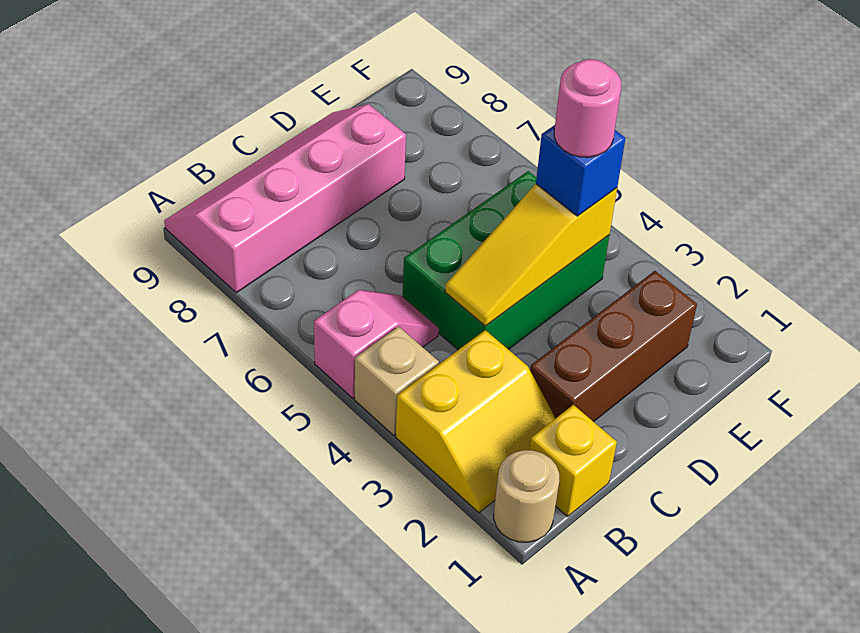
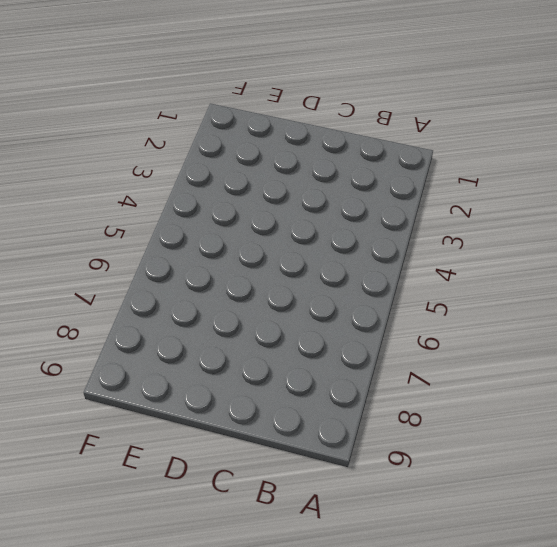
none -> tan round brick A1 level 1
none -> yellow slope A2:B3 level 1 top 3

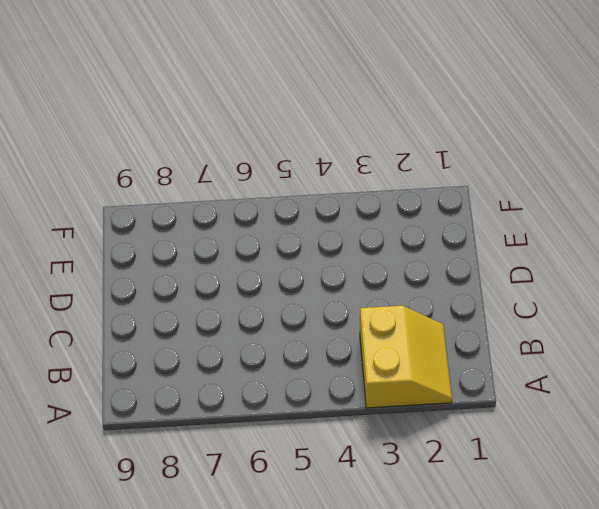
none -> tan round brick A1 level 1
none -> tan brick A4 level 1

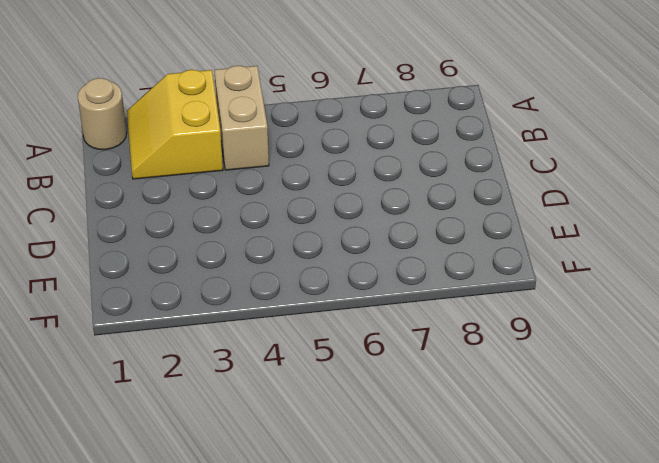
tan brick A4:B4 level 1 -> tan brick A4 level 1
none -> pink slope A5:B5 level 1 top A
none -> pink slope A8:D9 level 1 top 8

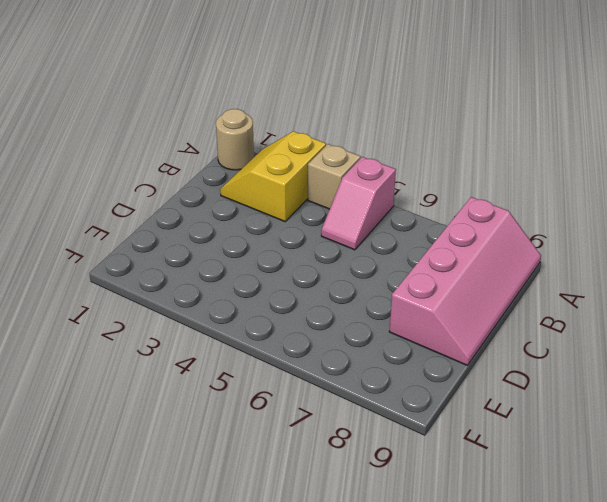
none -> yellow brick B1 level 1
none -> brown brick C2:E2 level 1

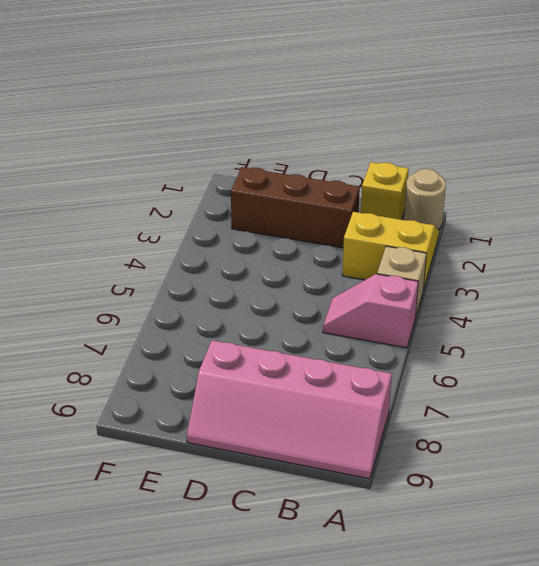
none -> green brick C4:E5 level 1
none -> yellow slope C4:E4 level 2 top E

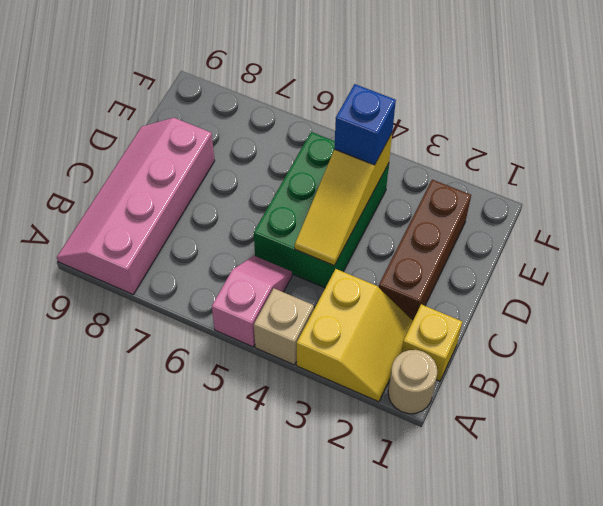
none -> pink round brick E4 level 4

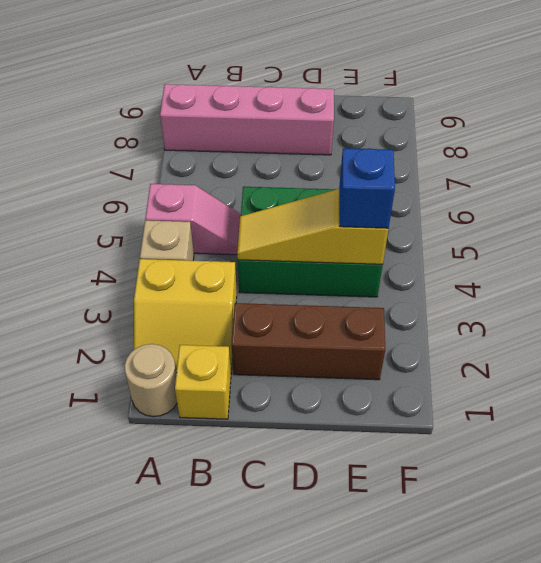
none -> pink round brick E4 level 4

